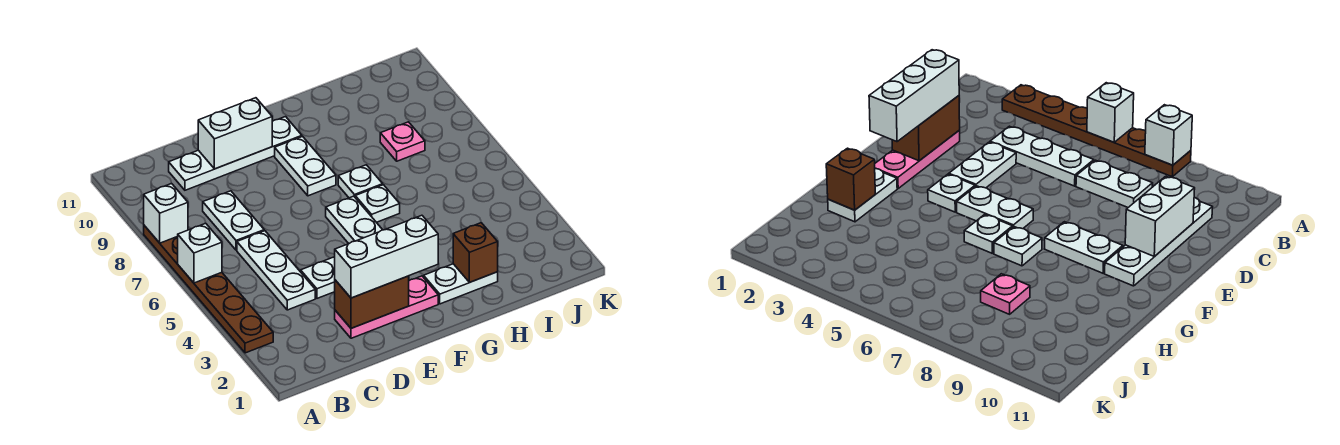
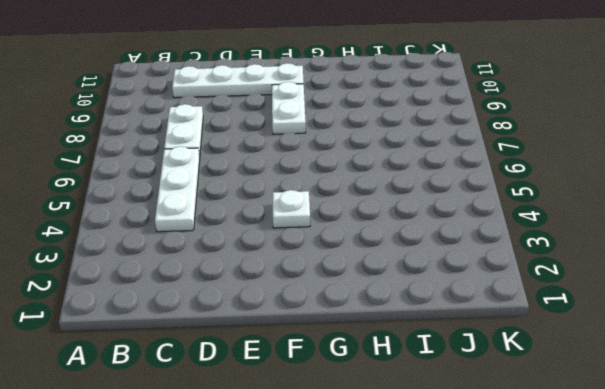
none -> brown plate A3:A8 level 1
none -> pink plate D2:F2 level 1
none -> white plate D4:E4 level 1

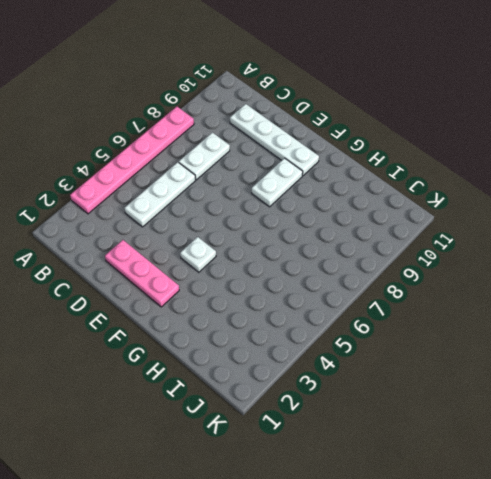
pink plate A3:A8 level 1 -> brown plate A3:A8 level 1
none -> white plate D4:E4 level 1
none -> white plate F5:F6 level 1
none -> white plate G2:H2 level 1

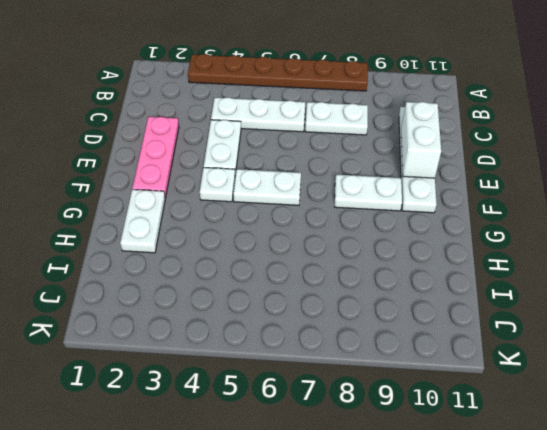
none -> white plate G6 level 1
none -> white plate G7 level 1
none -> pink plate I8 level 1

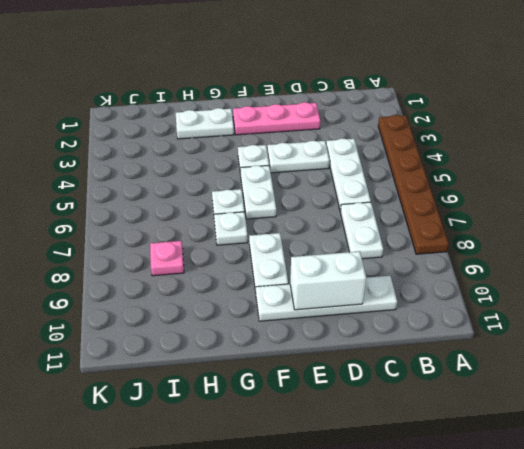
none -> white brick A6 level 2
none -> white brick A8 level 2
none -> brown brick D2:E2 level 2

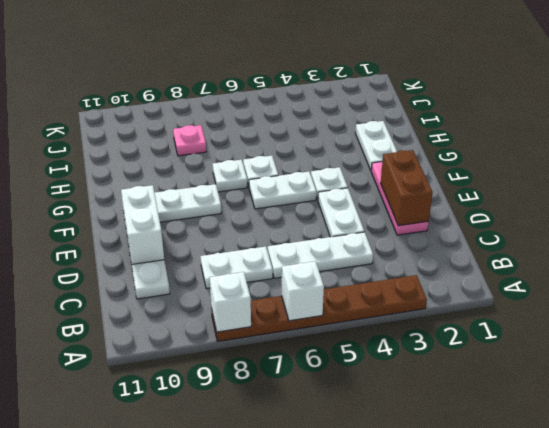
none -> brown brick H2 level 2
none -> white brick D2:F2 level 3

